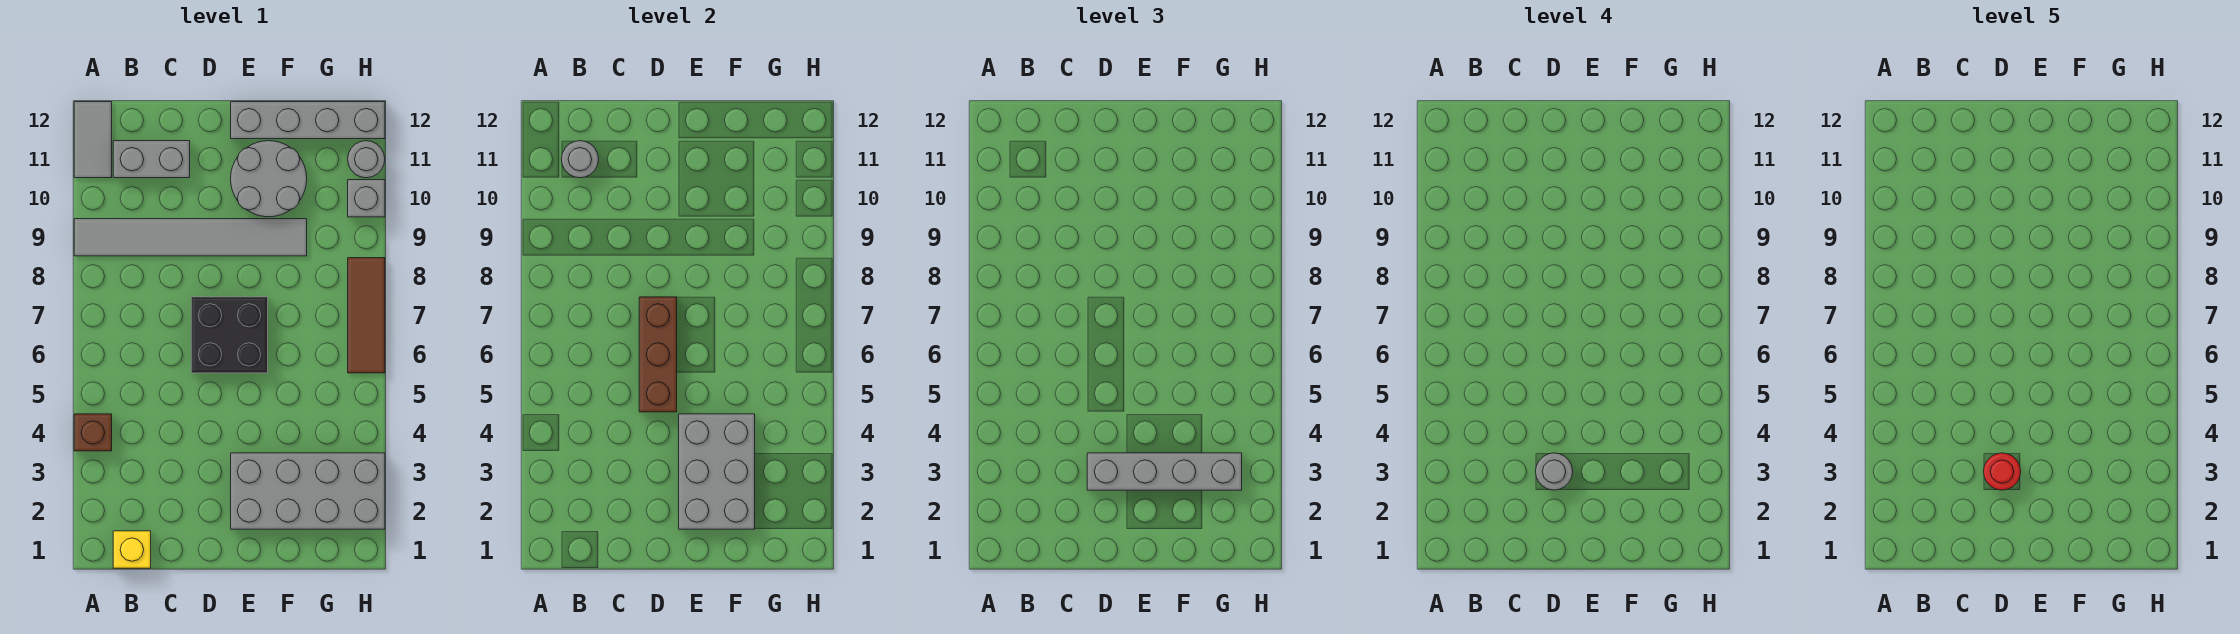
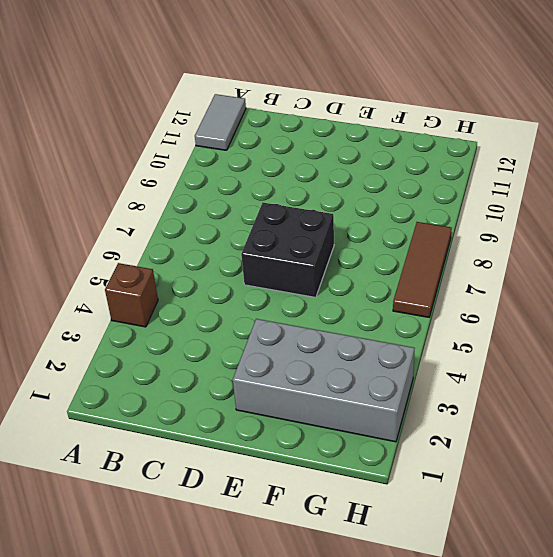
none -> grey tile A9:F9 level 1
none -> yellow brick B1 level 1
none -> grey brick B11:C11 level 1

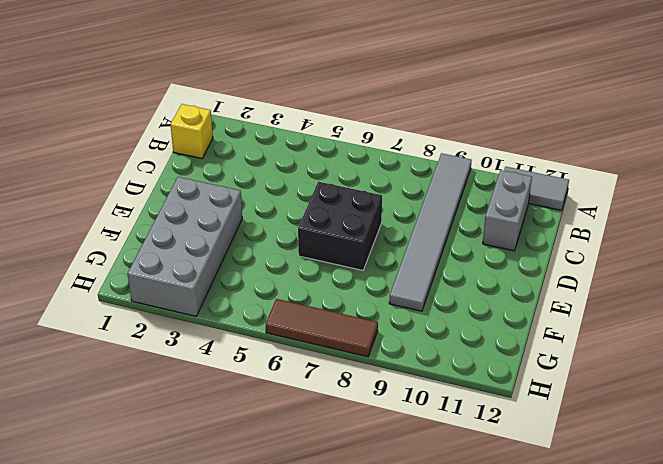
none -> brown brick A4 level 1
none -> grey round brick E10:F11 level 1
none -> grey brick E12:H12 level 1

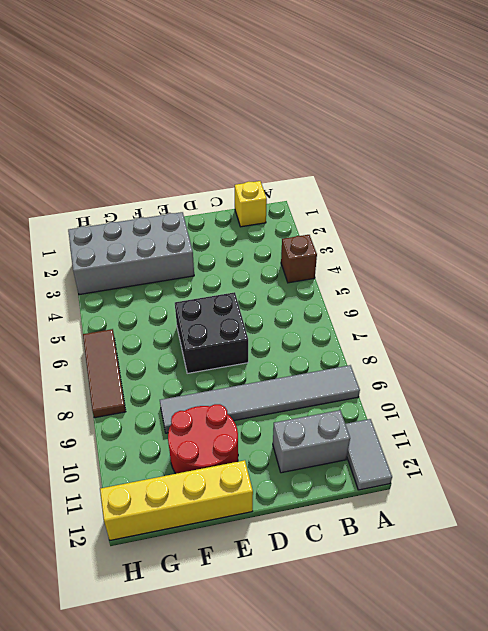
red round brick E10:F11 level 1 -> grey round brick E10:F11 level 1
yellow brick E12:H12 level 1 -> grey brick E12:H12 level 1
none -> grey brick H10 level 1
none -> grey round brick H11 level 1
none -> grey round brick B11 level 2

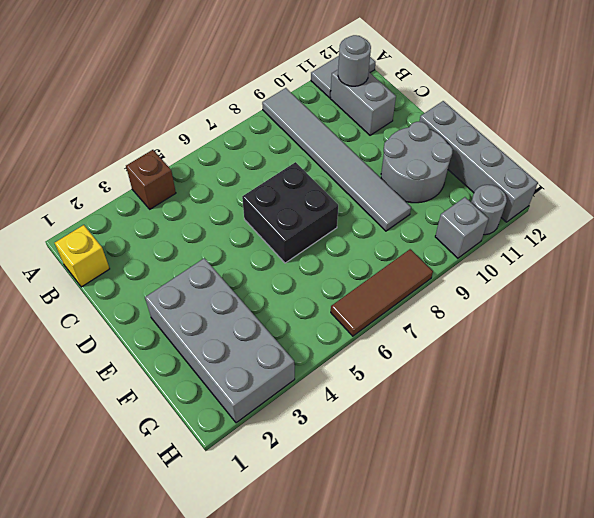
none -> brown brick D5:D7 level 2
none -> grey brick E2:F4 level 2
none -> grey brick D3:G3 level 3

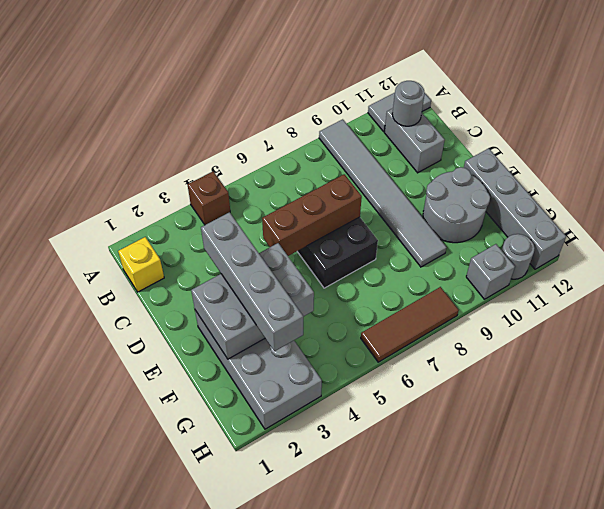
none -> grey round brick D3 level 4
none -> red round brick D3 level 5

